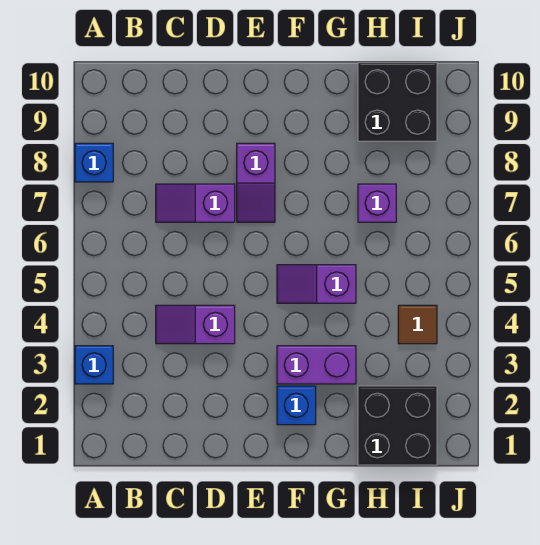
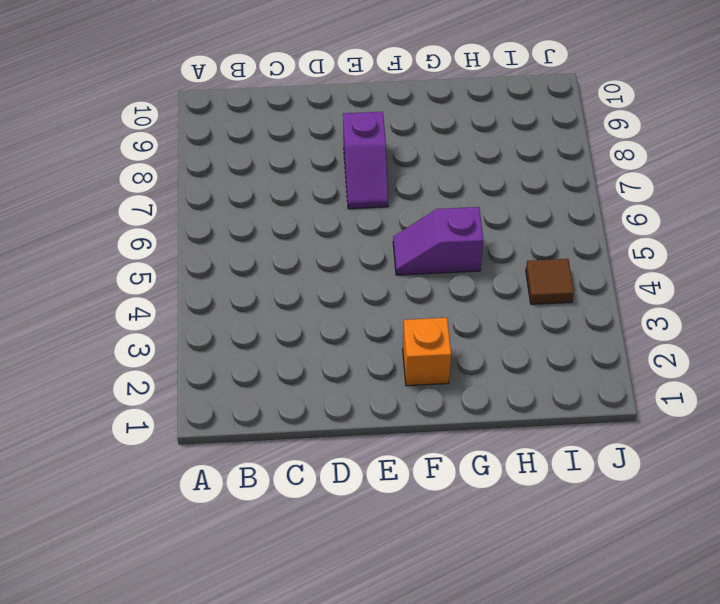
orange brick F2 level 1 -> blue brick F2 level 1
none -> blue brick A3 level 1
none -> blue brick A8 level 1
none -> purple slope C4:D4 level 1 top D

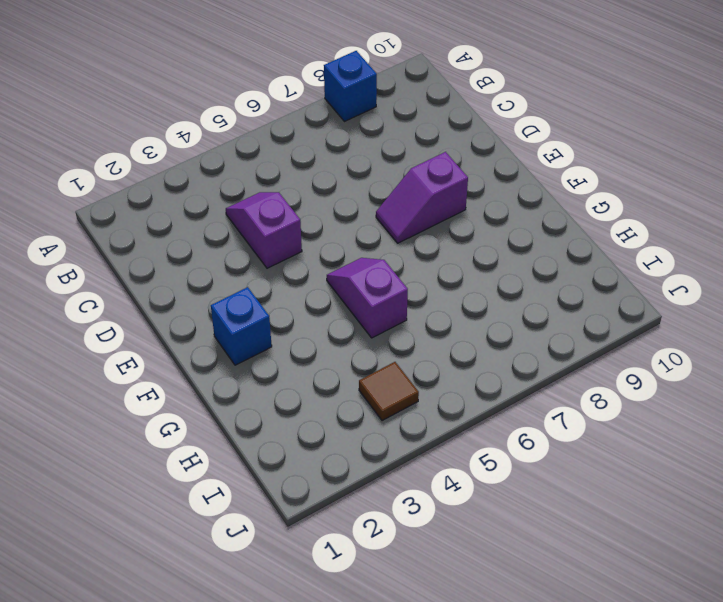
none -> blue brick A3 level 1
none -> purple slope C7:D7 level 1 top D
none -> purple brick F3:G3 level 1

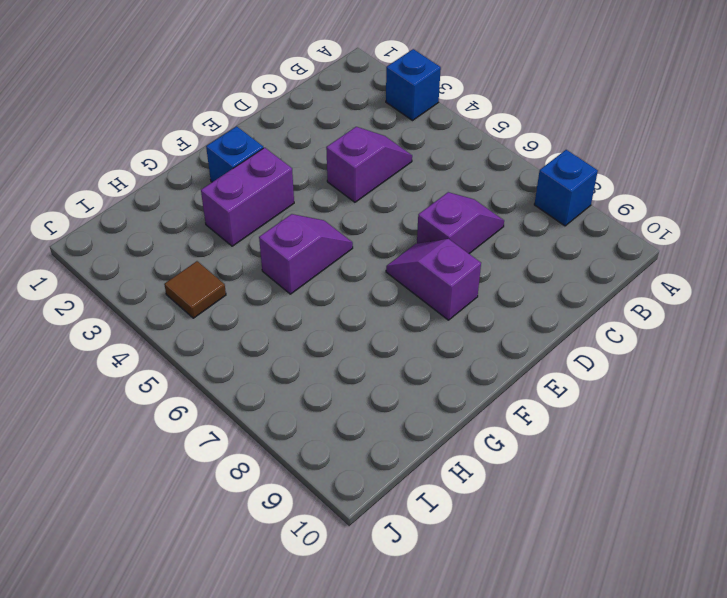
none -> black brick H1:I2 level 1
none -> purple brick H7 level 1
none -> black brick H9:I10 level 1

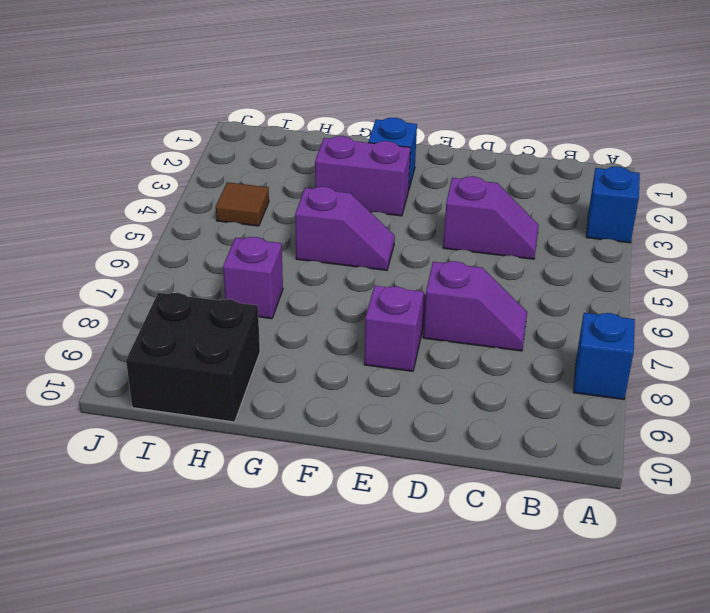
none -> black brick H1:I2 level 1

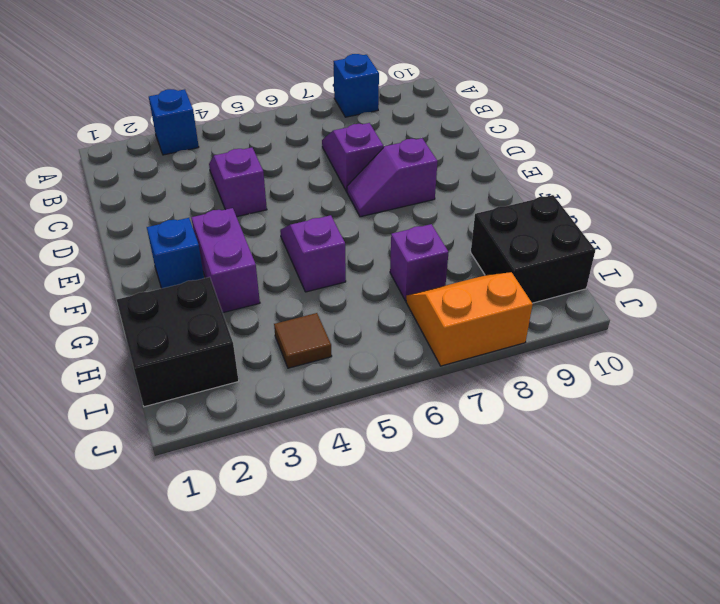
orange slope I7:J8 level 1 top J -> none

